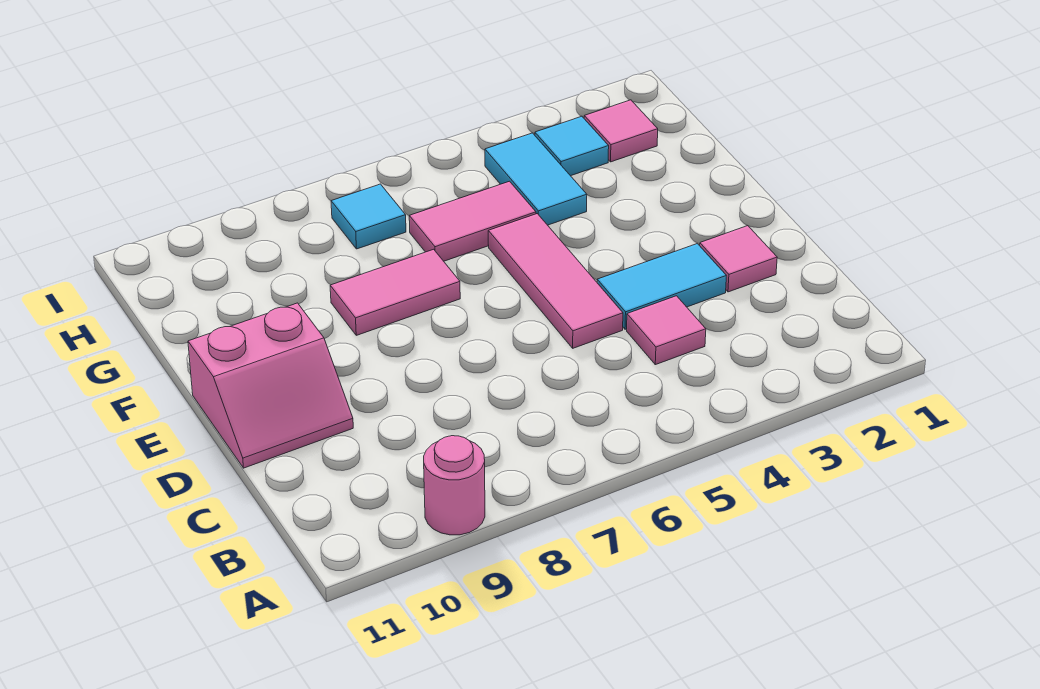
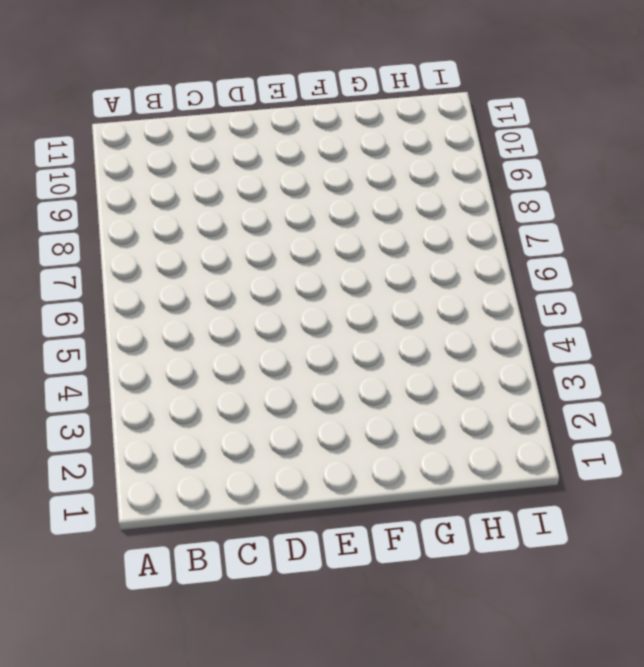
none -> pink round brick A9 level 1
none -> pink tile C4 level 1
none -> pink tile D2 level 1

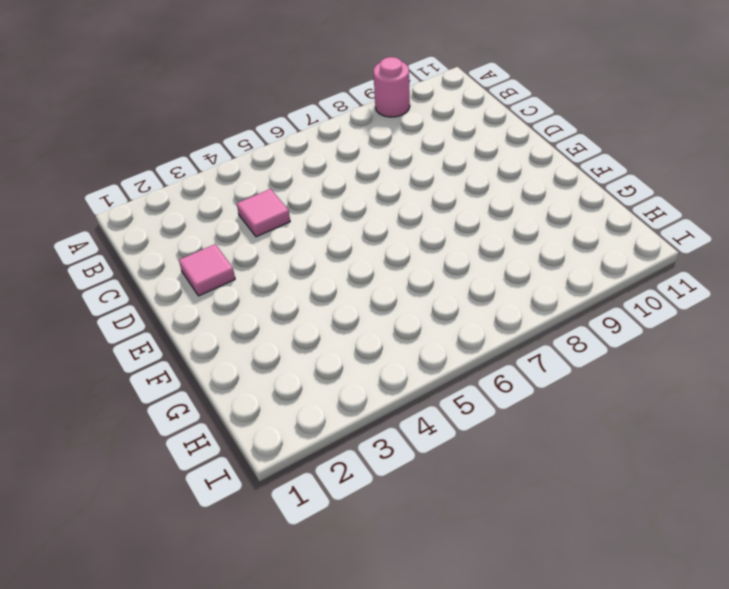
none -> cyan tile D3:D4 level 1
none -> pink tile D5:F5 level 1
none -> pink slope D10:E11 level 1 top E

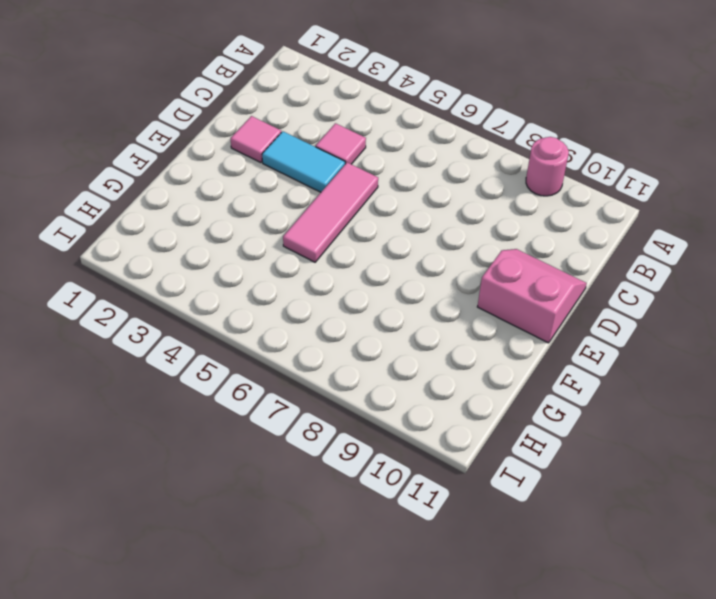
none -> pink tile F7:F8 level 1
none -> cyan tile G4:H4 level 1
none -> pink tile G5:G6 level 1

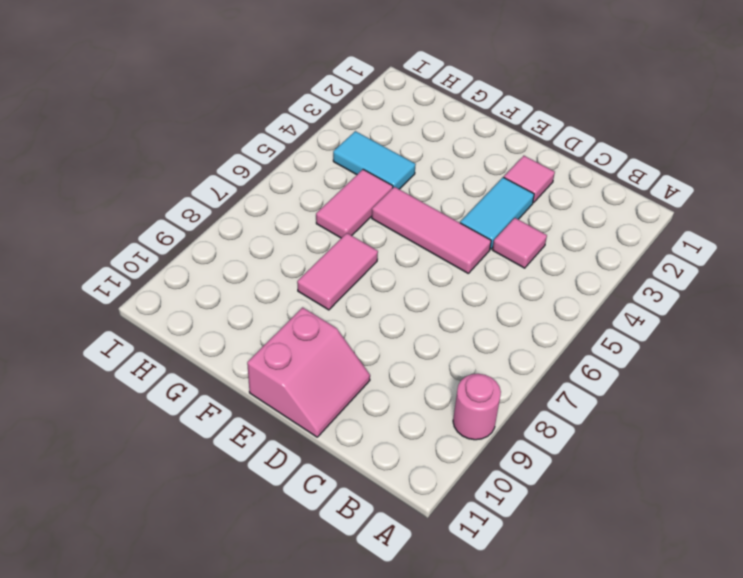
none -> pink tile H2 level 1
none -> cyan tile H3 level 1
none -> cyan tile H7 level 1

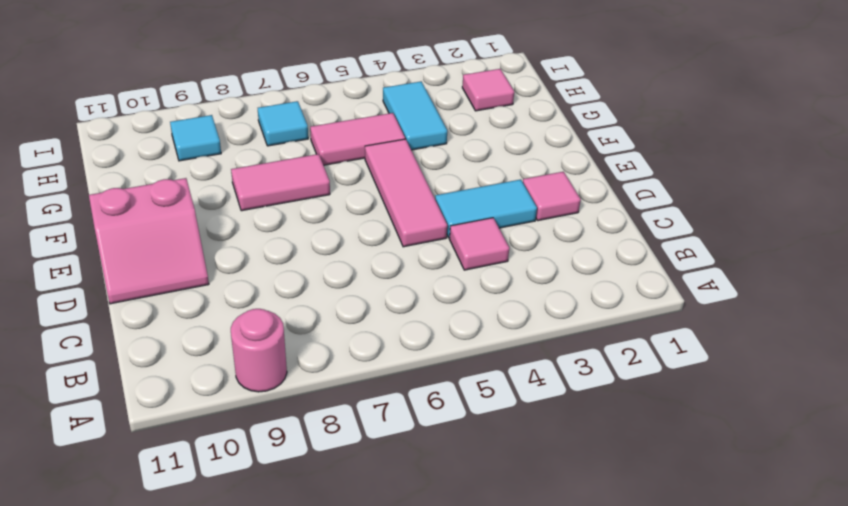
cyan tile H9 level 1 -> cyan tile H3 level 1

